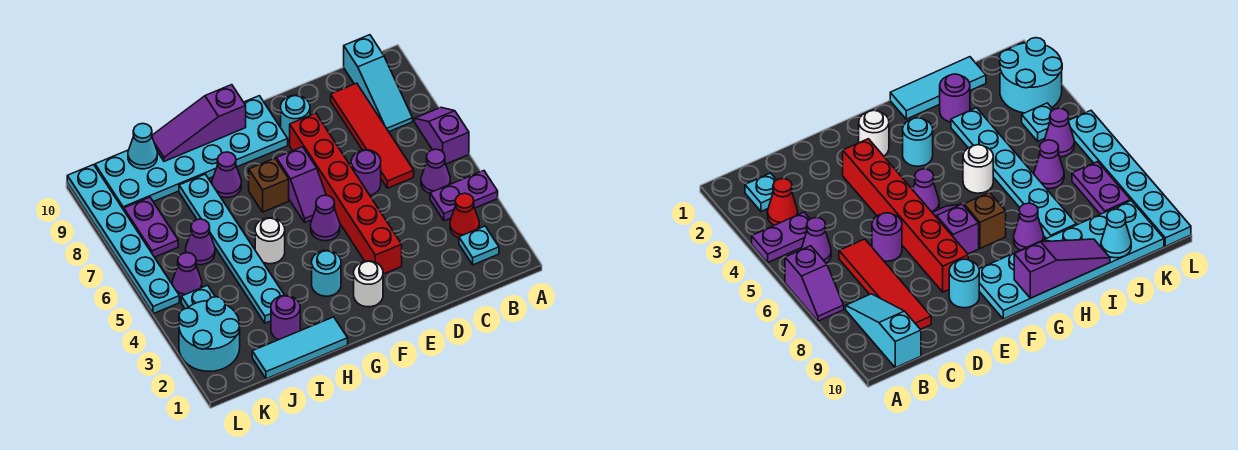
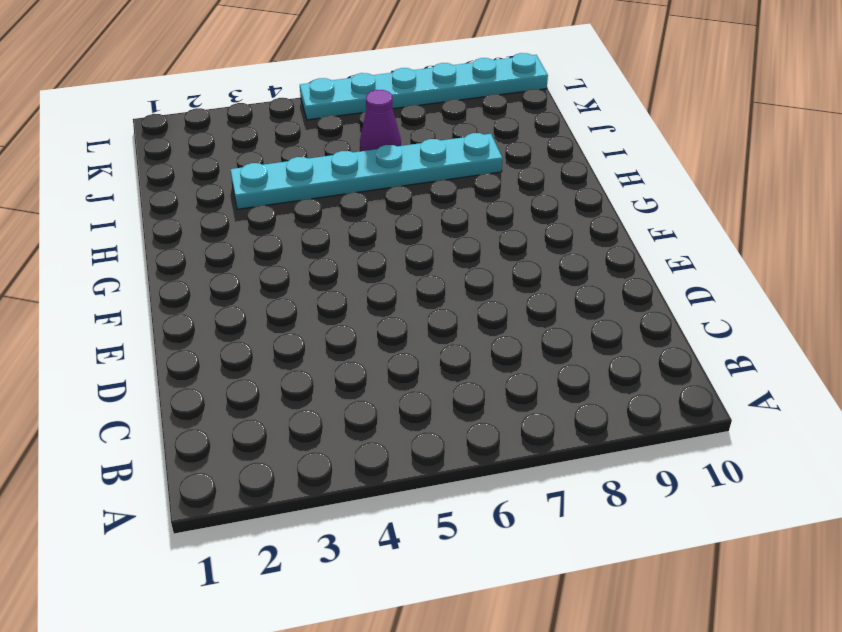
none -> purple plate A4:B4 level 1
none -> purple slope A6:A7 level 1 top 6
none -> cyan plate B2 level 1

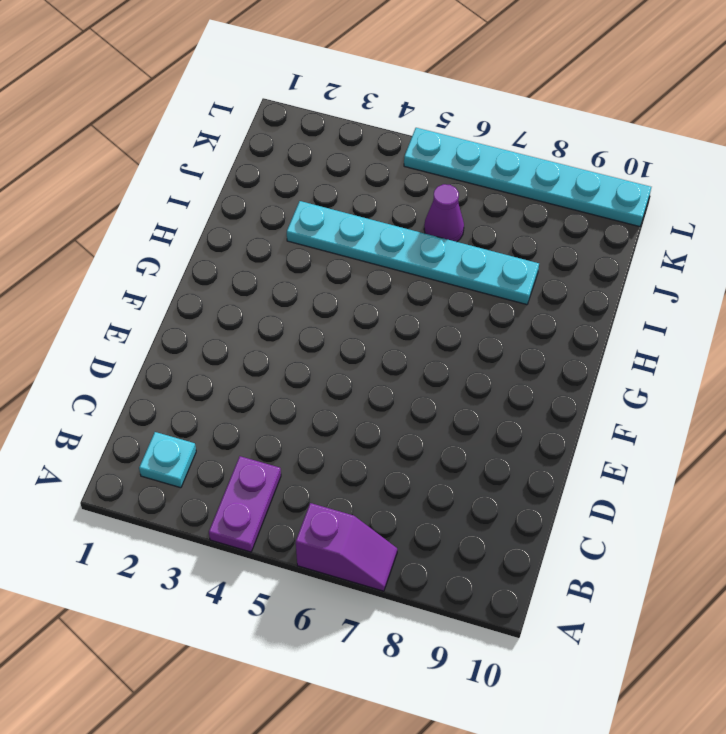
none -> red cone B3 level 1
none -> purple cone B5 level 1
none -> cyan slope B8:B10 level 1 top 10

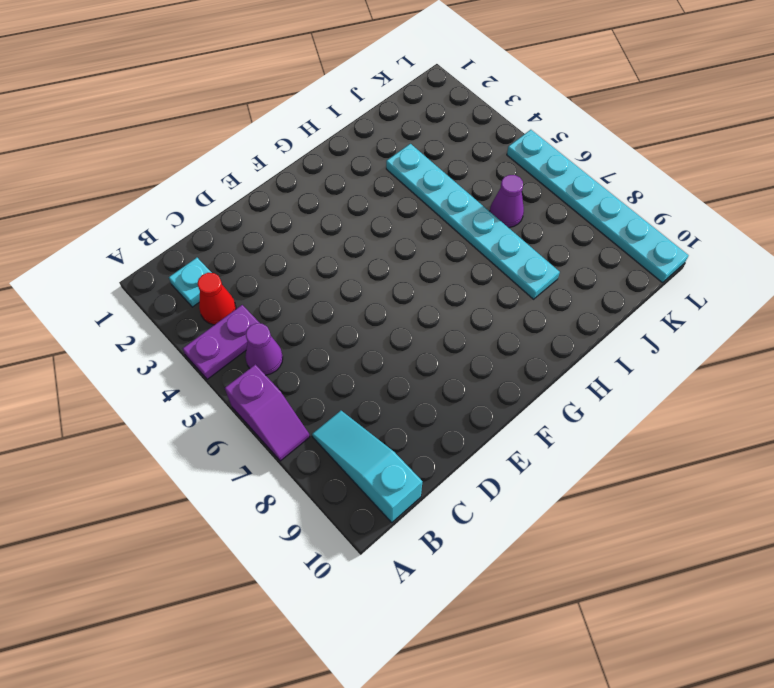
none -> red tile C6:C9 level 1
none -> purple round brick D6 level 1
none -> red brick E3:E8 level 1

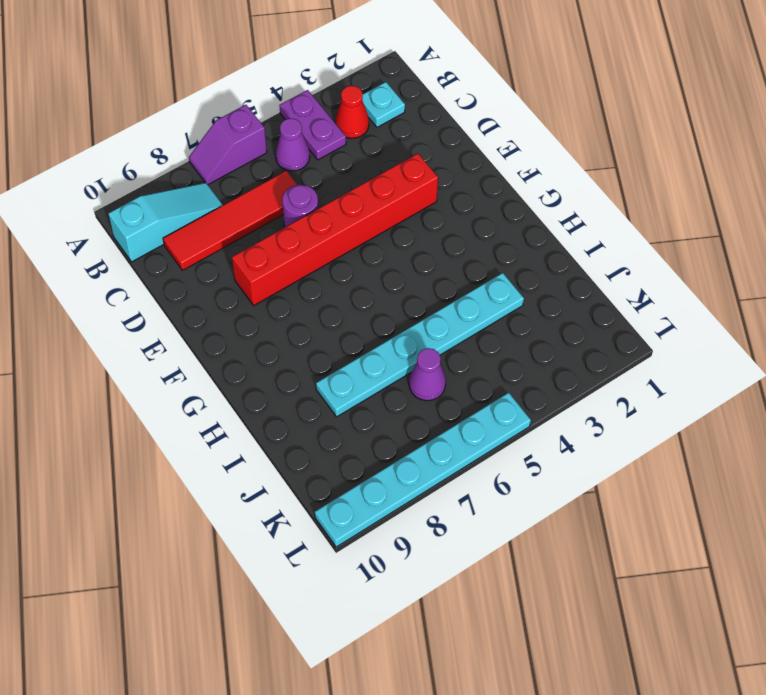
none -> cyan round brick E9 level 1
none -> white round brick F2 level 1
none -> purple cone F5 level 1

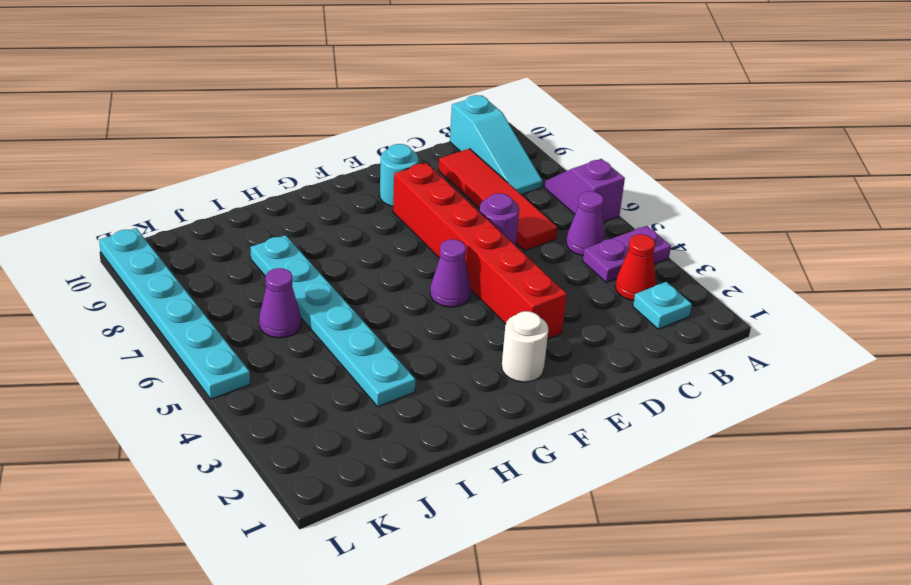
none -> purple slope F6:F7 level 1 top 7
none -> cyan plate F9:K10 level 1
none -> cyan round brick G3 level 1

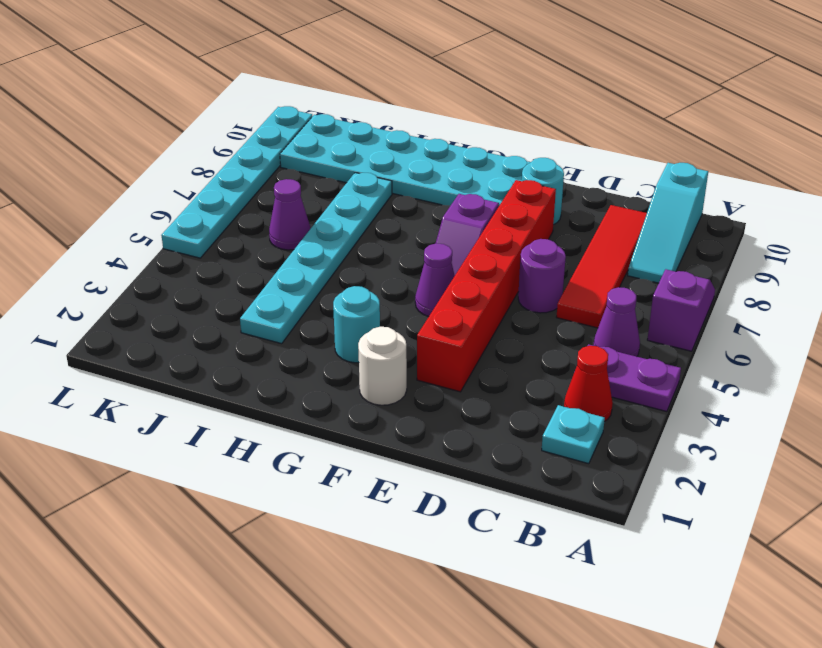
none -> brown brick G7 level 1
none -> cyan tile H1:J1 level 1
none -> white round brick H5 level 1

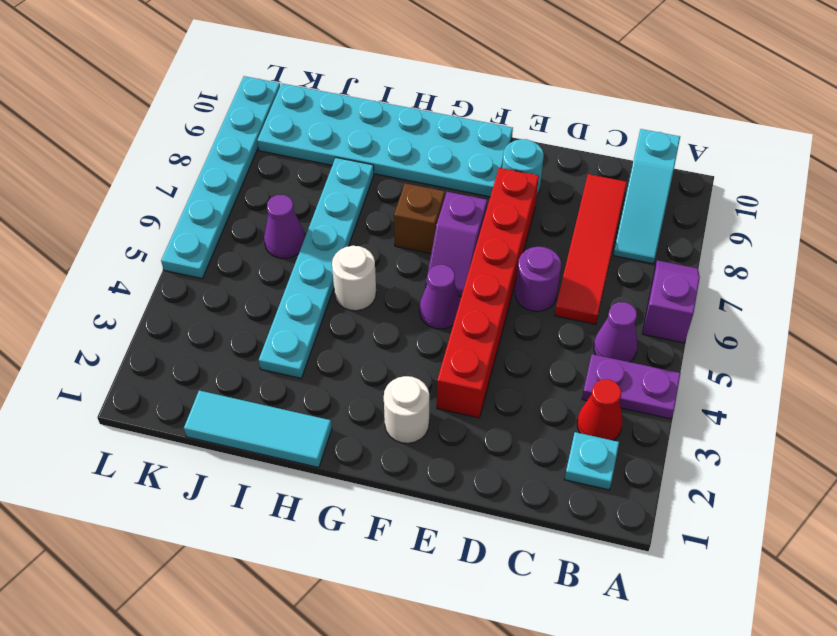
none -> cyan round brick G3 level 1
none -> purple cone H8 level 1
none -> purple round brick I2 level 1

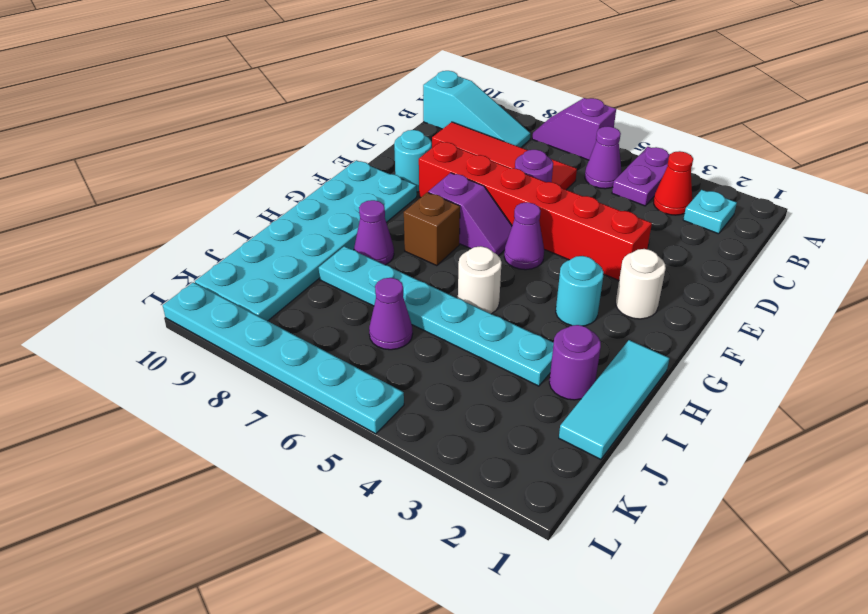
none -> cyan round brick K2:L3 level 1
none -> cyan plate K4 level 1
none -> purple cone K5 level 1

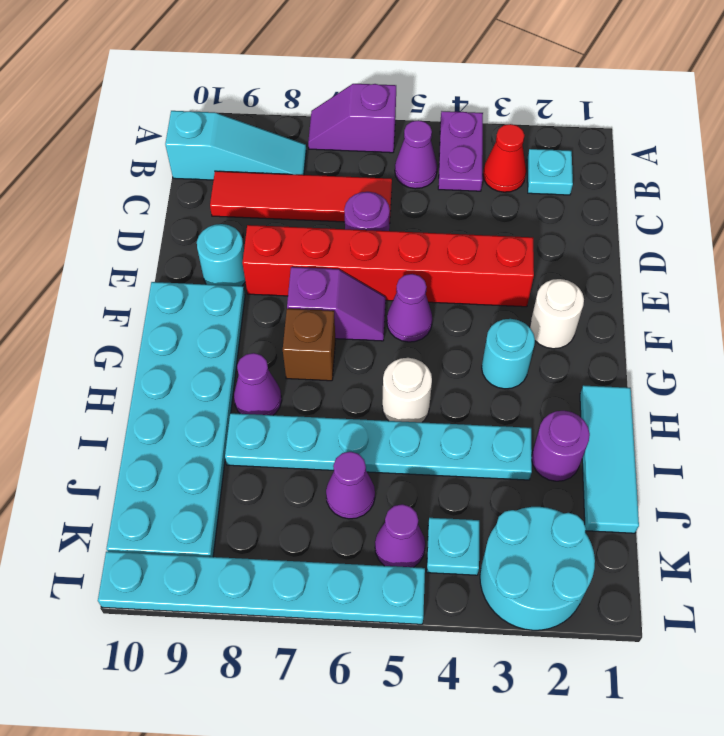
none -> purple plate K7:K8 level 1
none -> purple slope G10:I10 level 2 top G
none -> cyan cone J10 level 2

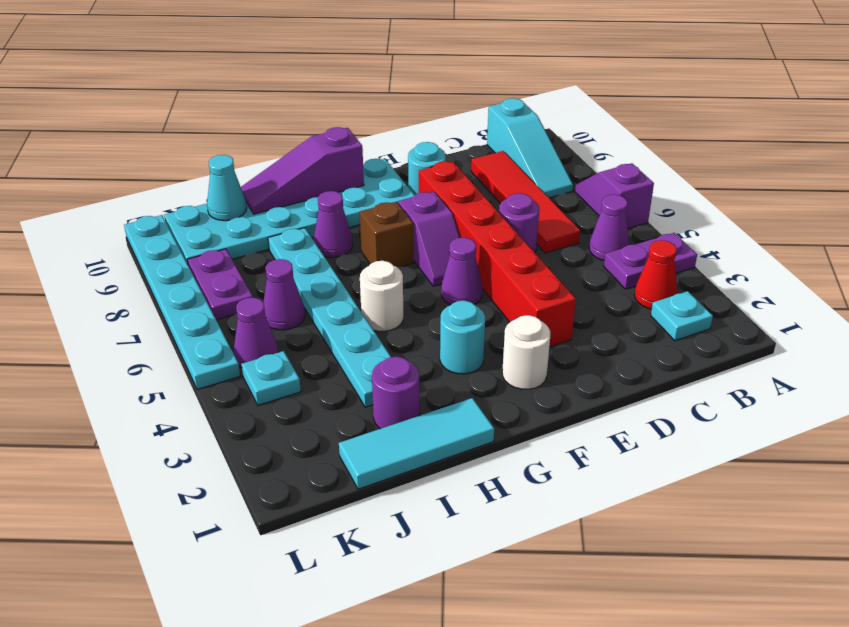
none -> cyan round brick K2:L3 level 1

